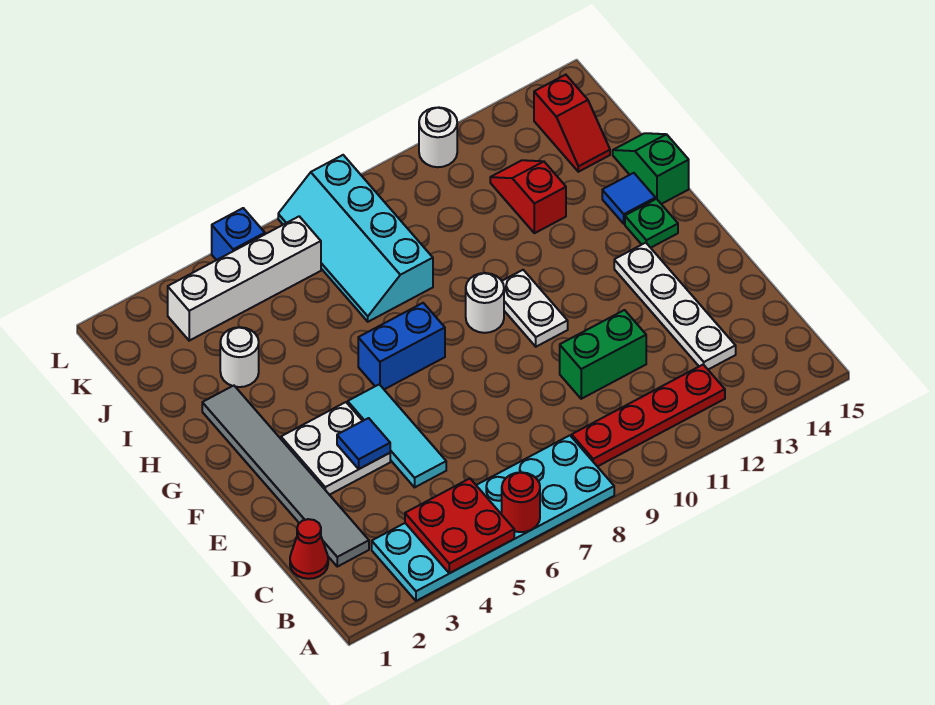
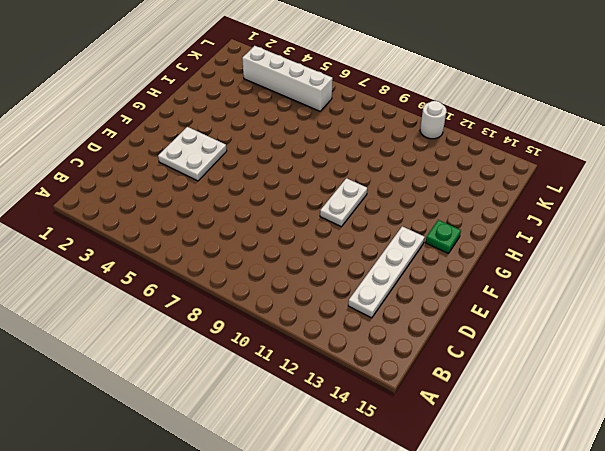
none -> cyan plate A3:B8 level 1
none -> red plate B9:B12 level 1
none -> red cone C1 level 1

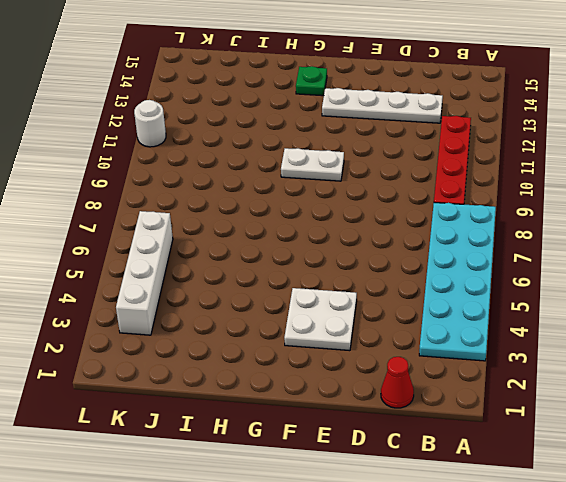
none -> grey tile C2:H2 level 1
none -> cyan tile D5:F5 level 1
none -> green brick D10:D11 level 1

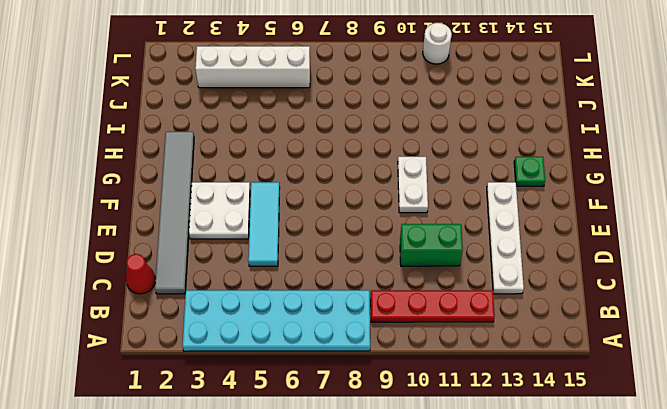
none -> blue brick G6:G7 level 1
none -> white round brick G9 level 1
none -> blue tile H14 level 1

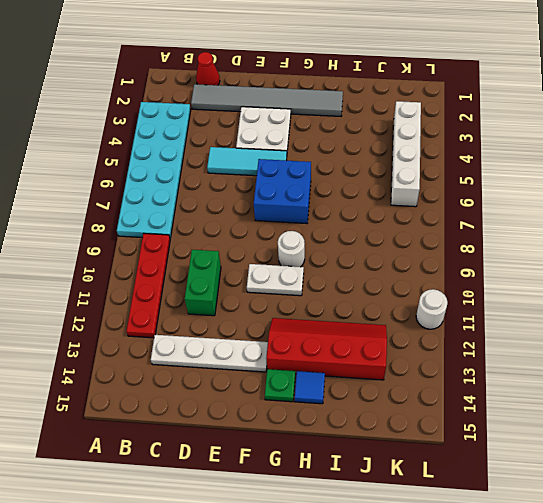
blue brick F6:G7 level 1 -> blue brick G6:G7 level 1
red slope G12:J13 level 1 top 13 -> red slope I12:J12 level 1 top I
none -> green slope H15:I15 level 1 top H
none -> white round brick I3 level 1
none -> cyan slope I7:L8 level 1 top 8

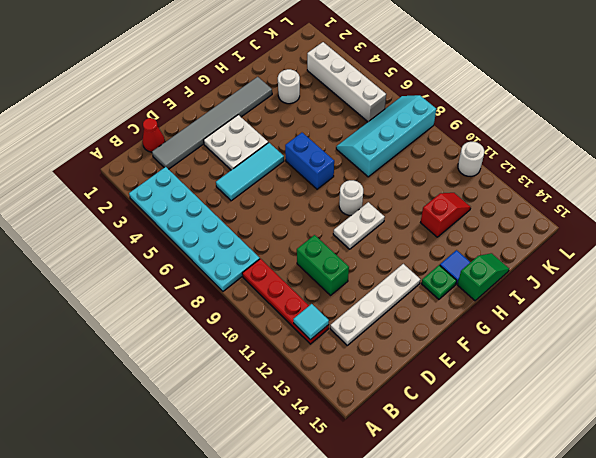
cyan tile B12 level 2 -> none
none -> red slope J14:K14 level 1 top K
none -> blue brick L5 level 1
none -> red plate A4:B5 level 2

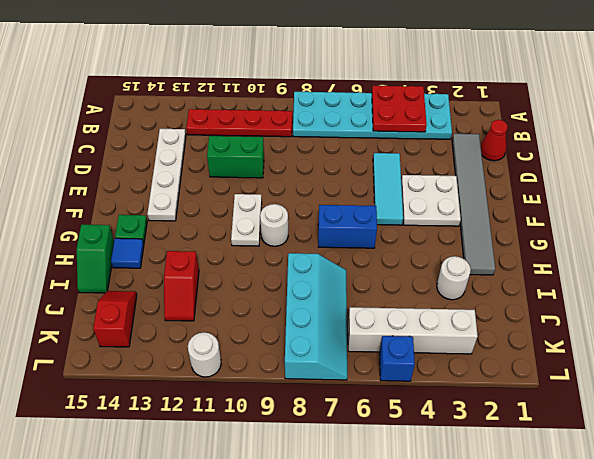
none -> red round brick A6 level 2
none -> blue tile E4 level 2

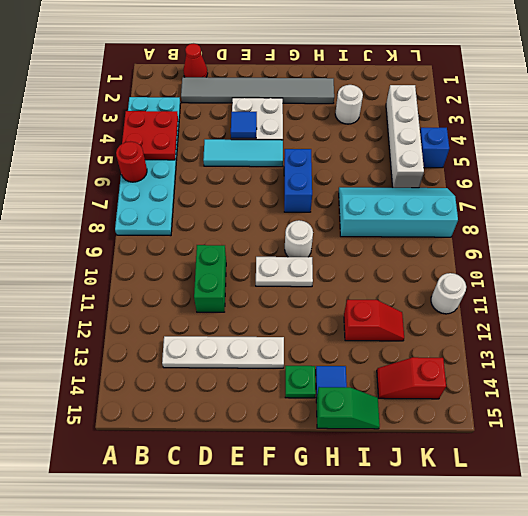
none -> red plate B9:B12 level 1

